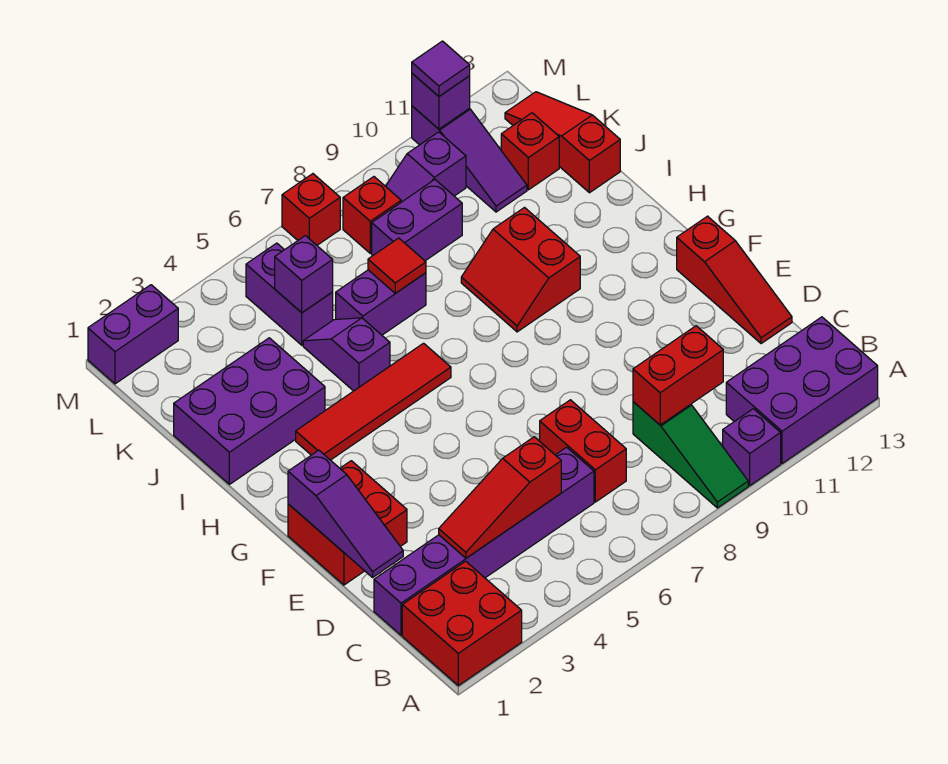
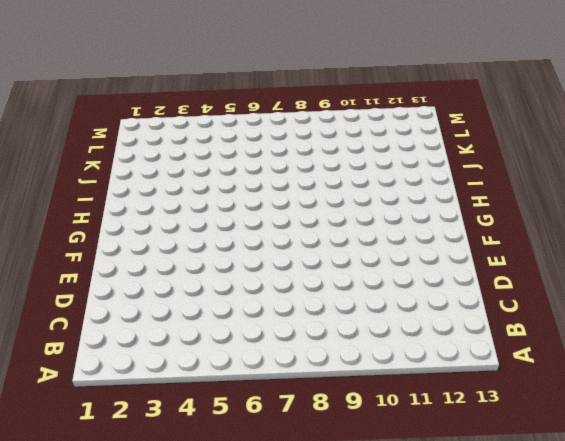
none -> red brick A1:B2 level 1
none -> green slope A9:C9 level 1 top C
none -> purple brick A10 level 1

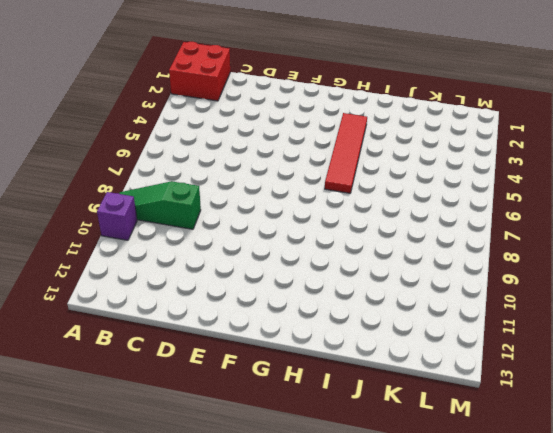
none -> purple brick A11:B13 level 1
none -> purple brick C1:C6 level 1
none -> red brick C7:D7 level 1

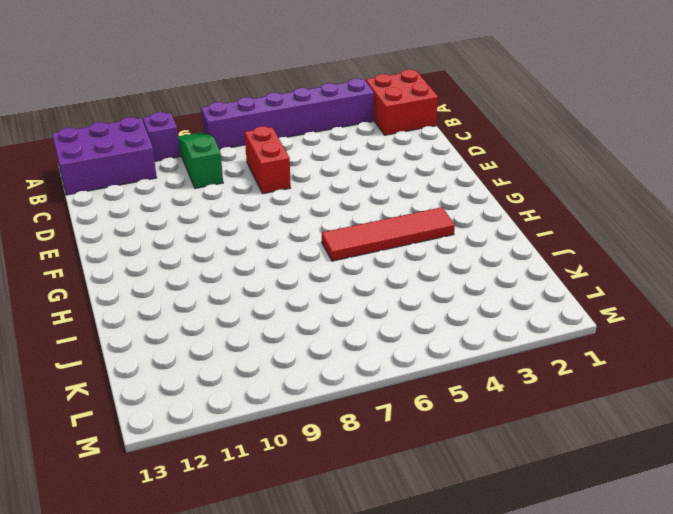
purple brick A3:A8 level 1 -> purple brick C1:C6 level 1
none -> red slope D13:F13 level 1 top F
none -> red brick E1:F2 level 1
none -> red slope H9:I10 level 1 top 10

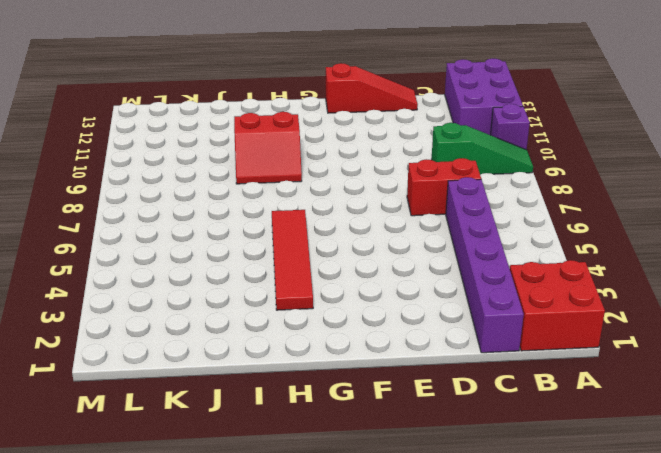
none -> red brick E1:F2 level 1
none -> purple brick I1:J3 level 1
none -> purple slope I5:J5 level 1 top I

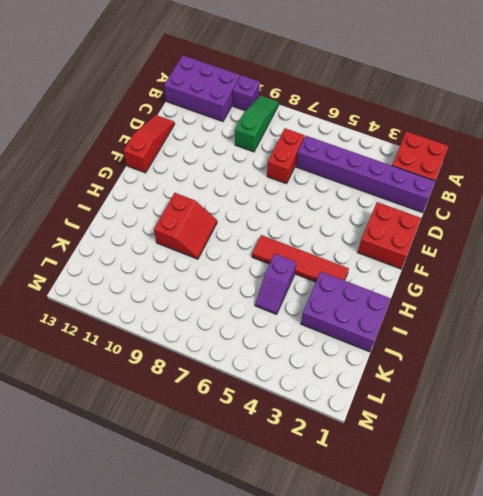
none -> purple brick J6:J7 level 1
none -> red slope J13:L13 level 1 top J
none -> purple brick K5:L5 level 1

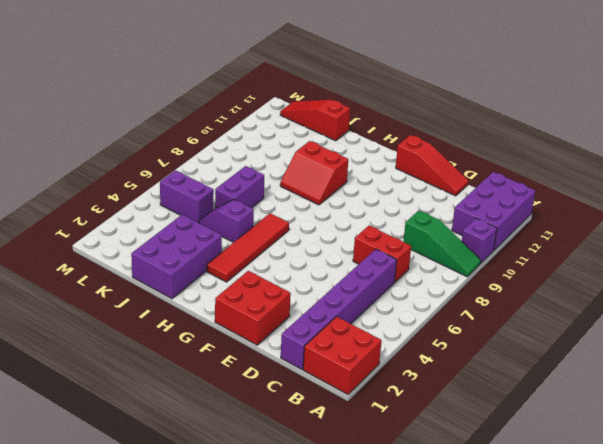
none -> purple brick K8:K9 level 1
none -> purple slope K11:M11 level 1 top M
none -> red brick K12 level 1

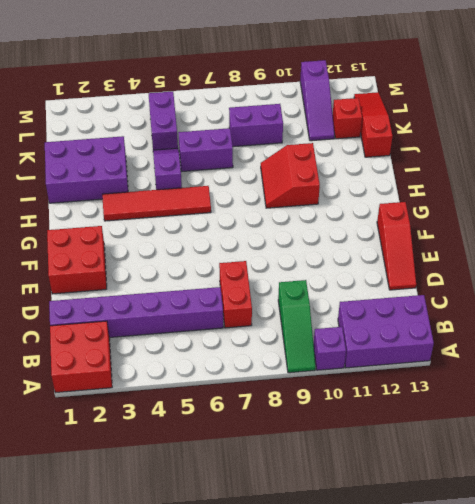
none -> red brick L8 level 1
none -> purple slope L9:L10 level 1 top 10
none -> purple brick M1:M2 level 1

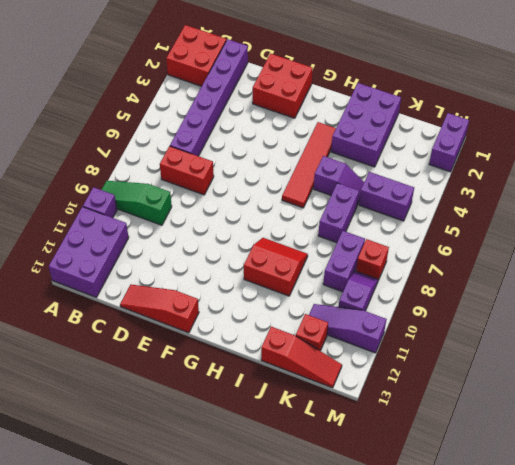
none -> red brick M7 level 1
none -> red slope C3:C5 level 2 top 5
none -> red brick C9:C10 level 2

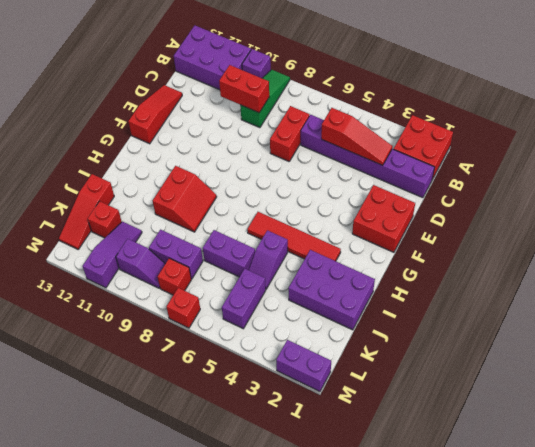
none -> purple slope D1:F1 level 2 top F
none -> red tile J7 level 2
none -> purple brick K5 level 2

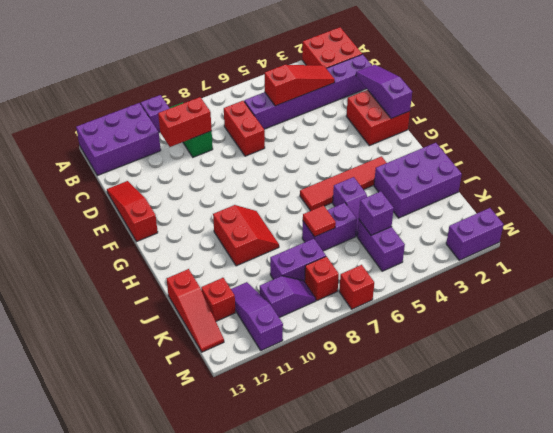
none -> purple brick M11 level 2
none -> purple tile M11 level 3

